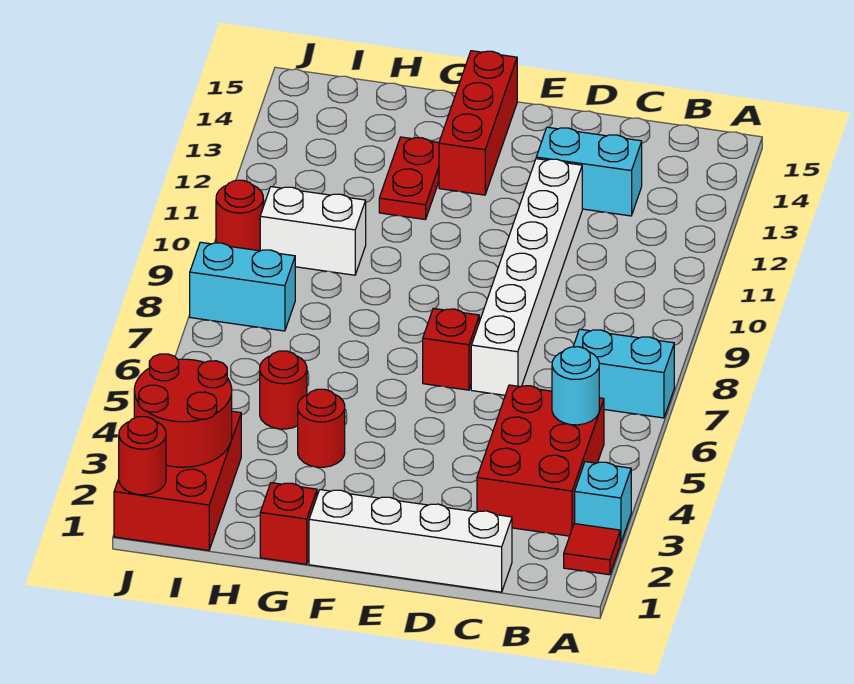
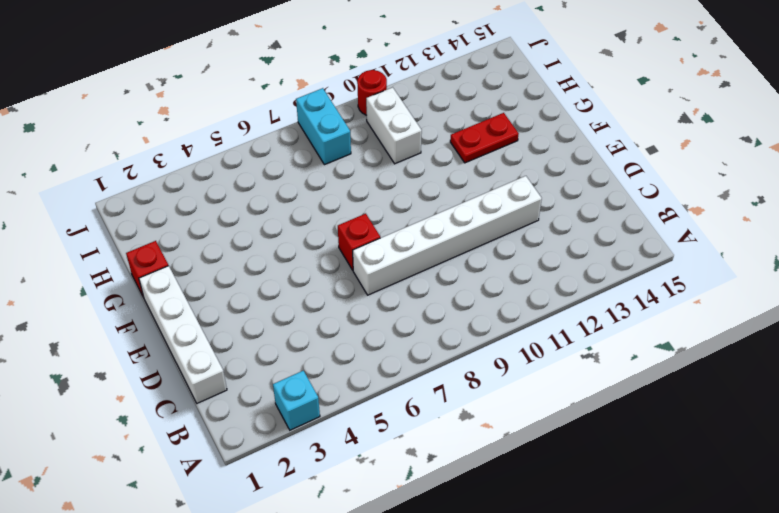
none -> red tile A2 level 1
none -> cyan brick A7:B7 level 1
none -> red brick B3:C5 level 1

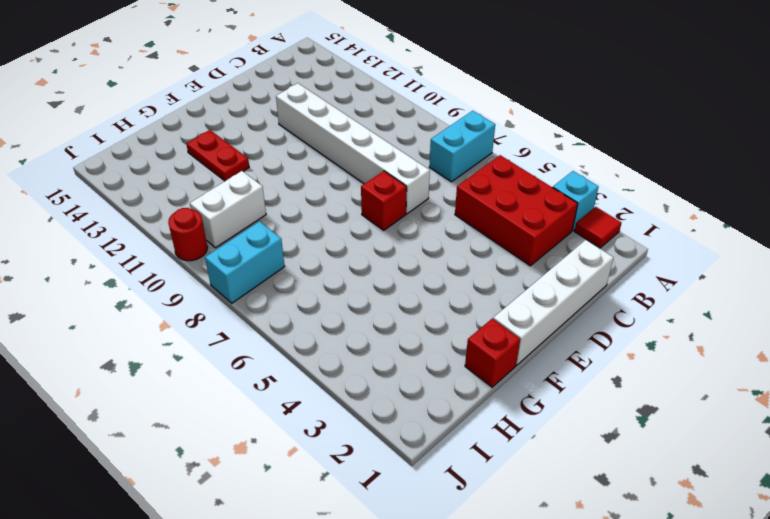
none -> cyan brick C13:D13 level 1
none -> red brick F13:F15 level 1
none -> red round brick G4 level 1

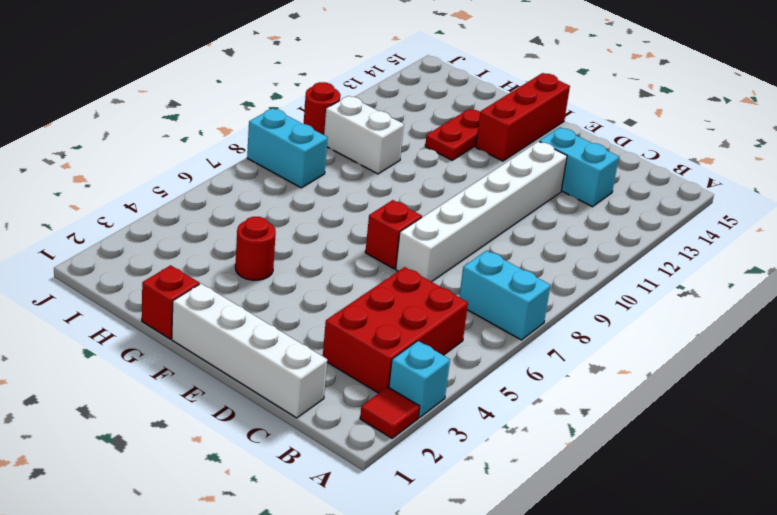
none -> red round brick H5 level 1
none -> red brick I1:J3 level 1
none -> cyan round brick B5 level 2

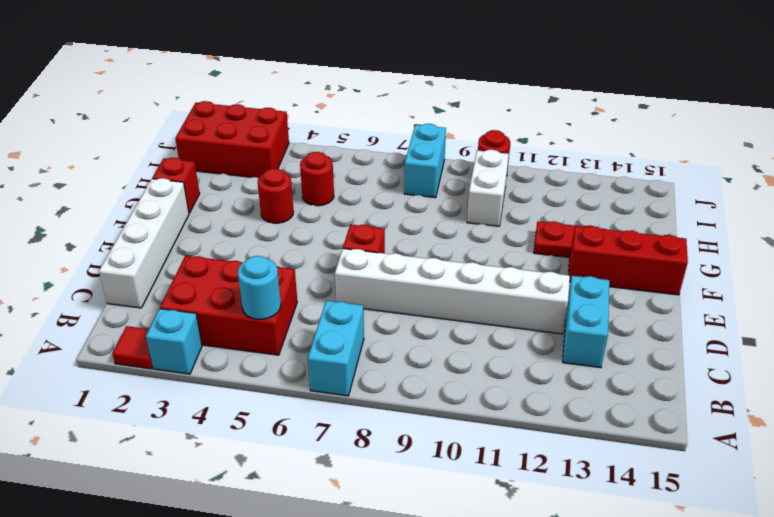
none -> red round brick I2:J3 level 2
none -> red round brick J1 level 2

